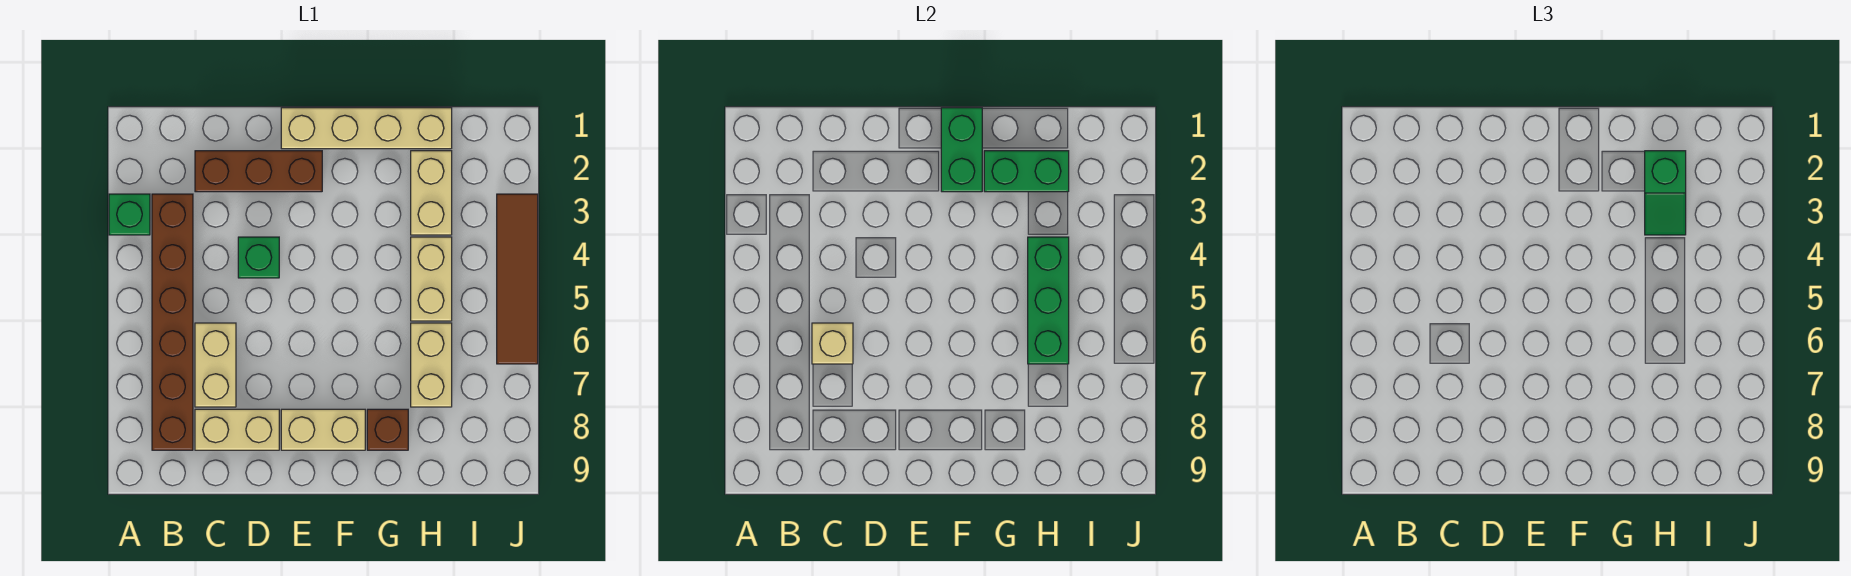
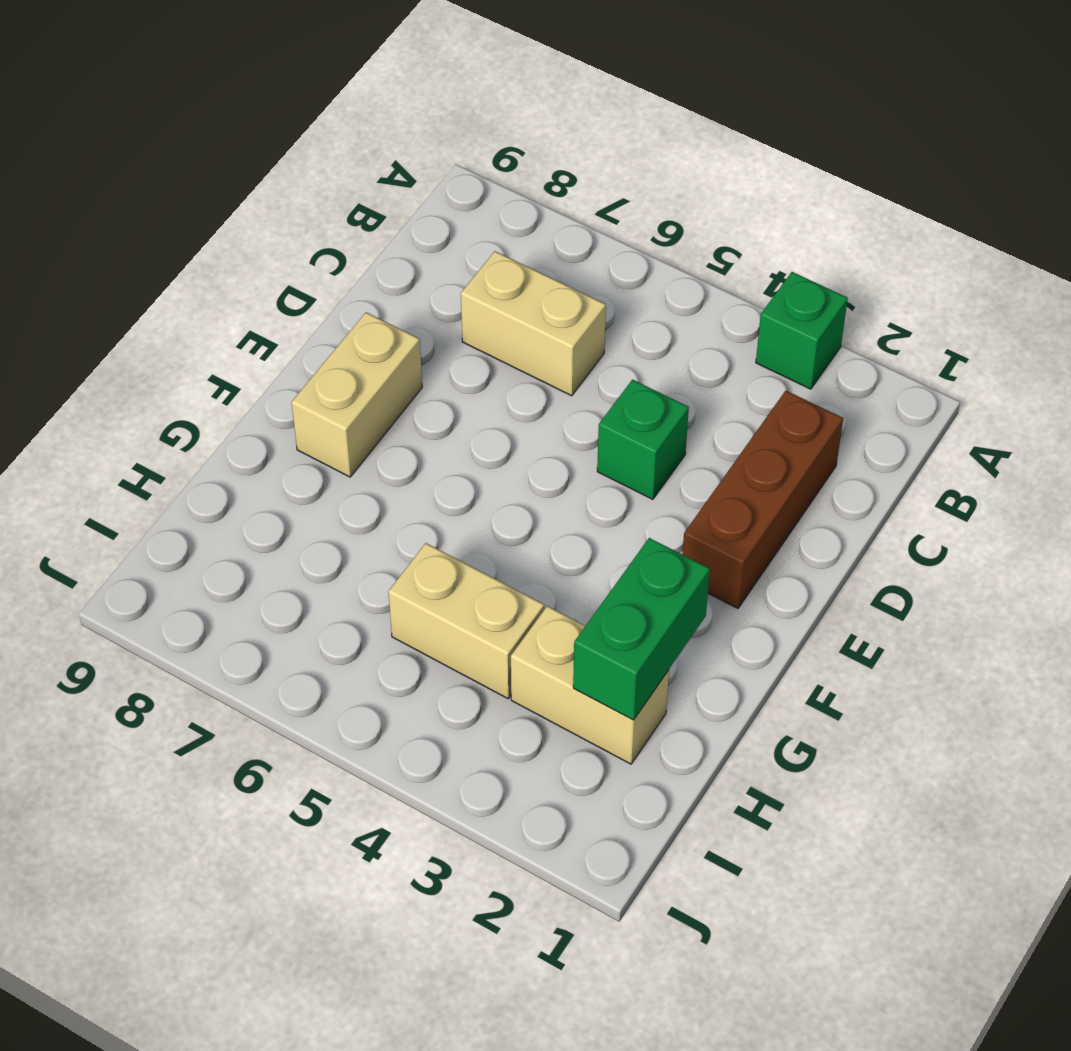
none -> brown brick B3:B8 level 1
none -> tan brick C8:D8 level 1
none -> tan brick E1:H1 level 1

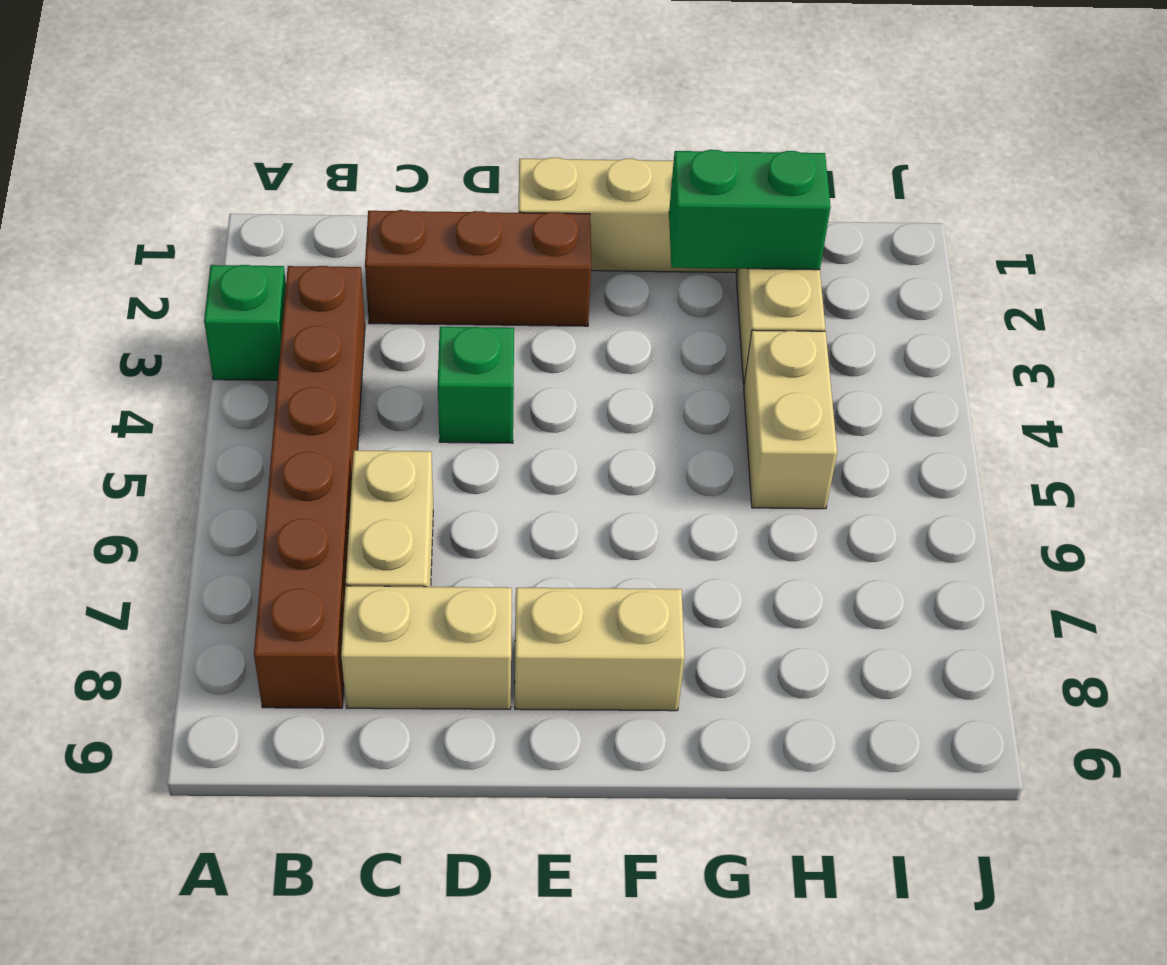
none -> brown brick G8 level 1
none -> tan brick H6:H7 level 1
none -> brown tile J3:J6 level 1

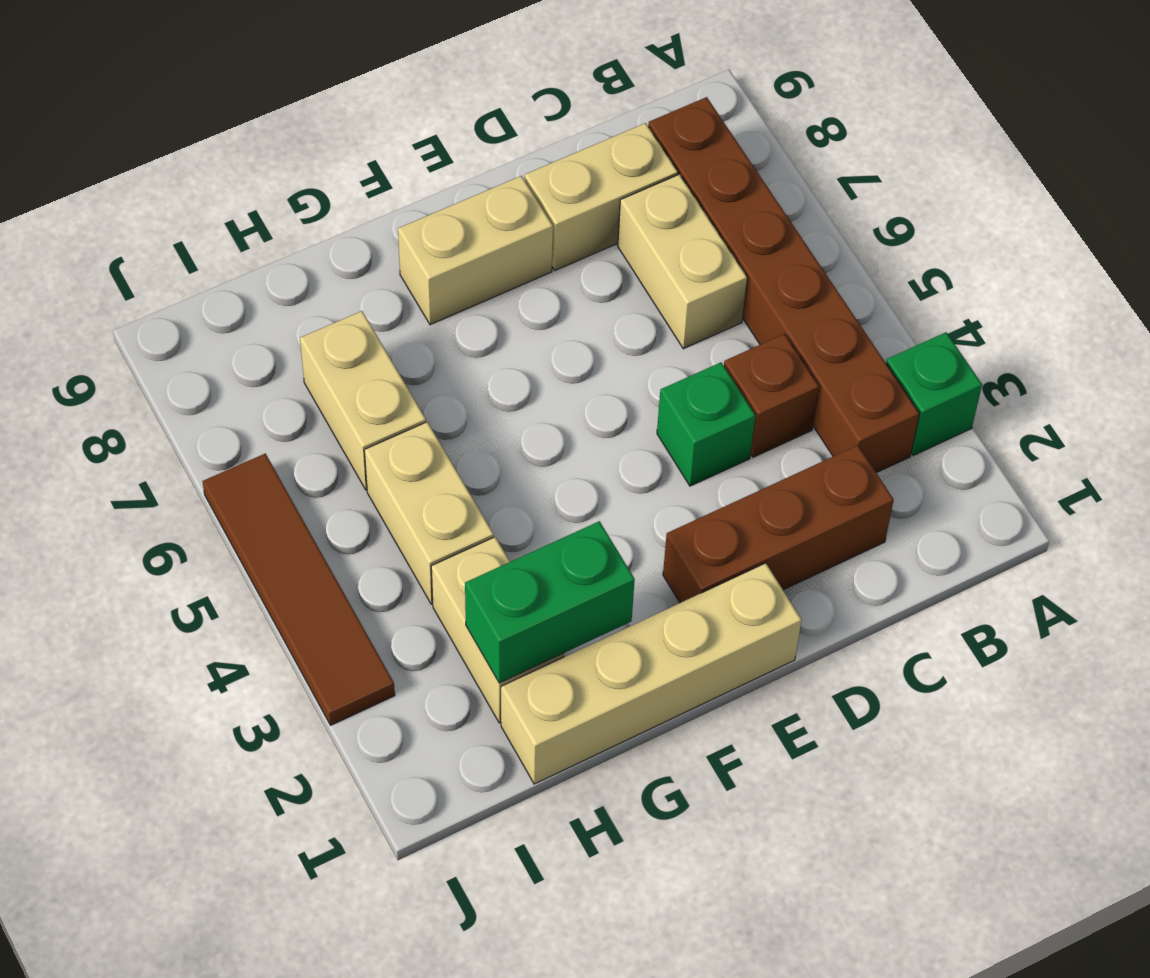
brown brick C4 level 1 -> brown brick G8 level 1
none -> tan brick C6 level 2
none -> green brick F1:F2 level 2
none -> green brick H4:H6 level 2

